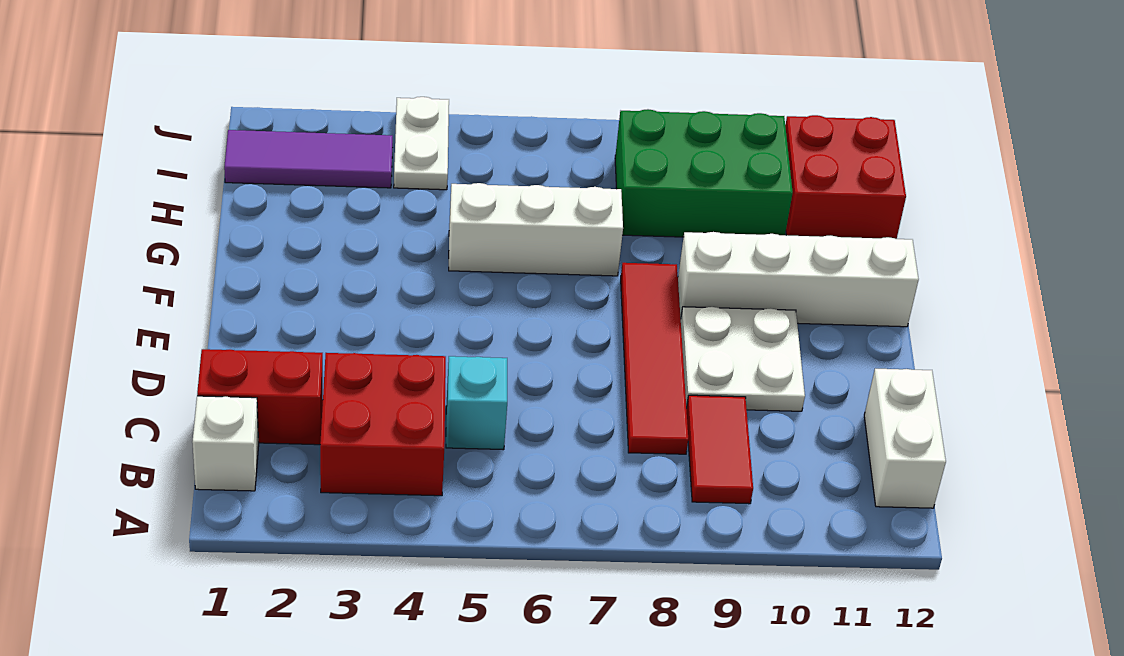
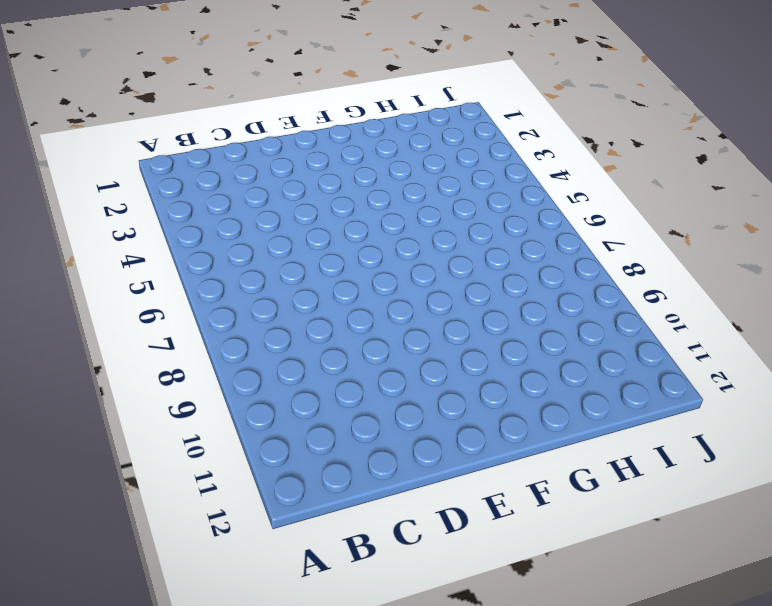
none -> white brick B1 level 1
none -> red brick B3:C4 level 1
none -> red tile B9:C9 level 1

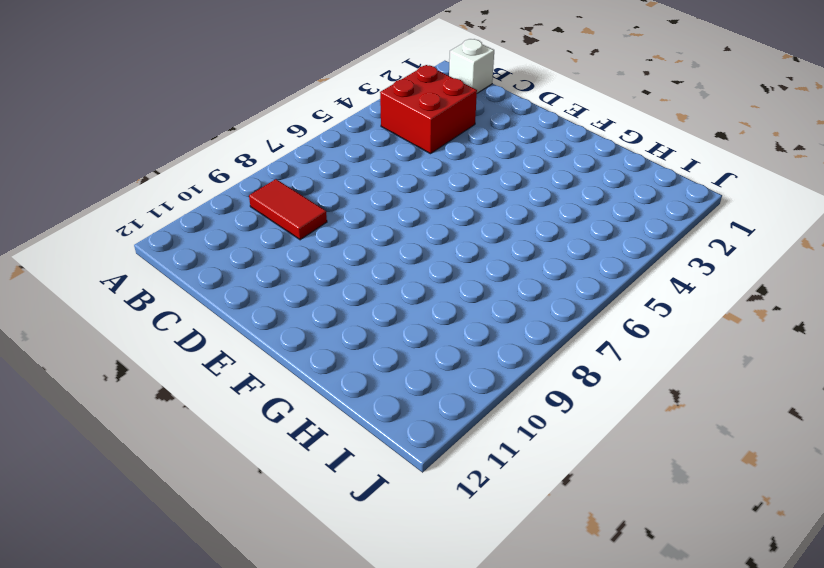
none -> white brick B12:C12 level 1
none -> red brick C1:C2 level 1
none -> cyan brick C5 level 1

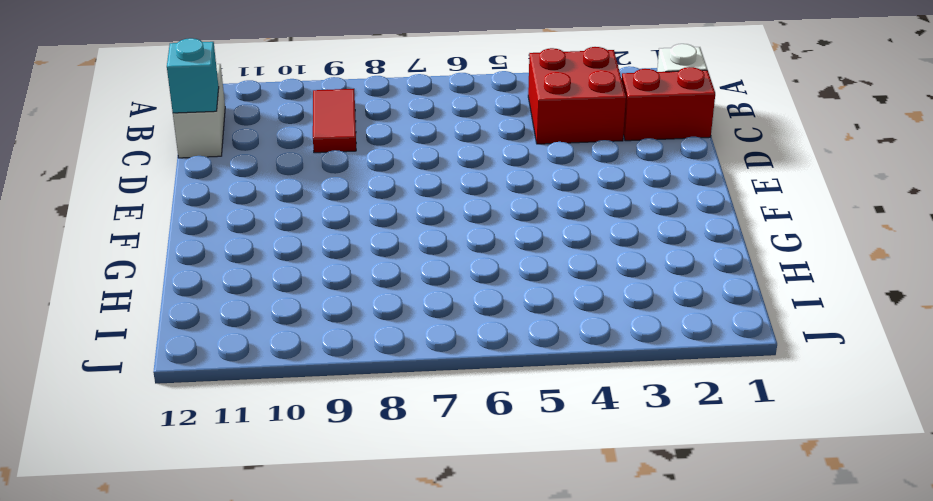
cyan brick C12 level 2 -> cyan brick C5 level 1
none -> red tile C8:F8 level 1
none -> white plate D9:E10 level 1
none -> white brick F9:F12 level 1

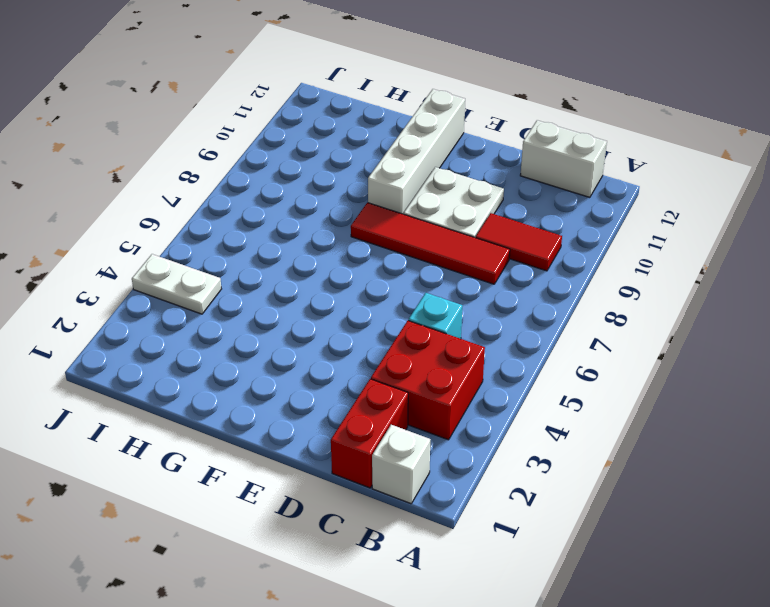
none -> white brick G5:G7 level 1
none -> green brick H8:I10 level 1
none -> red brick H11:I12 level 1

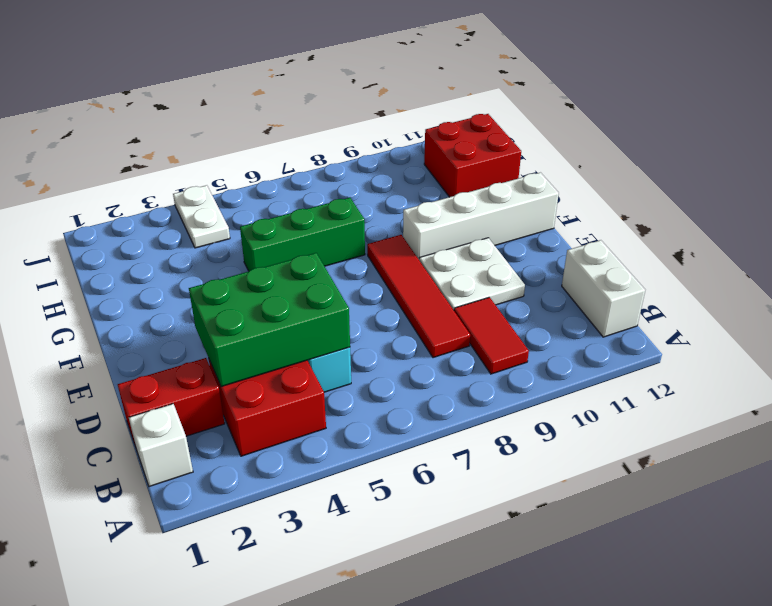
green brick C3:D5 level 2 -> green brick H8:I10 level 1
green brick G5:G7 level 1 -> white brick G5:G7 level 1
none -> purple tile I1:I3 level 1

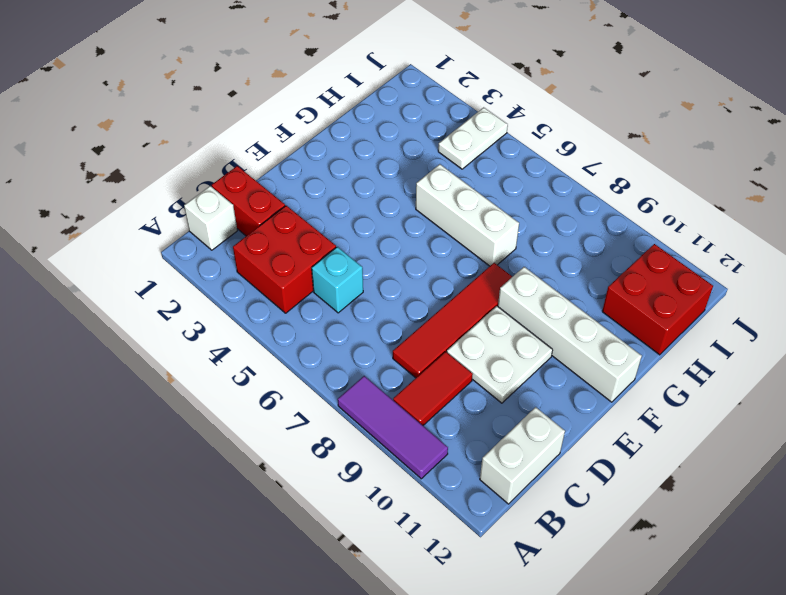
purple tile A8:A10 level 1 -> purple tile I1:I3 level 1
none -> green brick H8:I10 level 1

